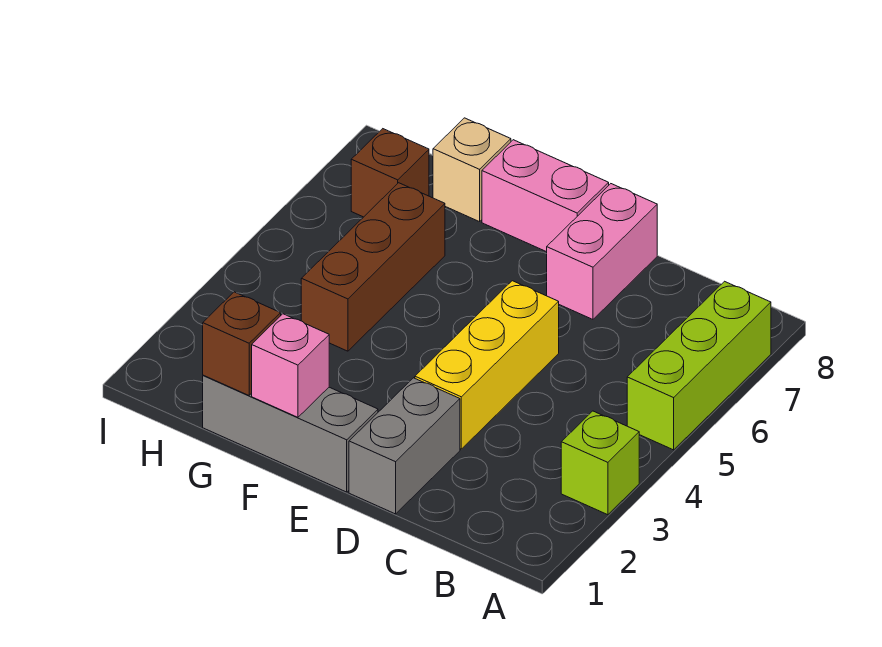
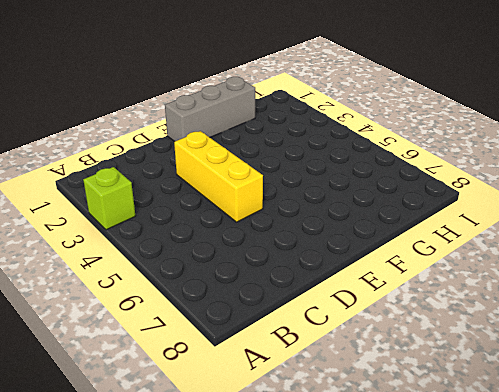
none -> lime brick A5:A7 level 1
none -> grey brick D1:D2 level 1
none -> pink brick D7:D8 level 1

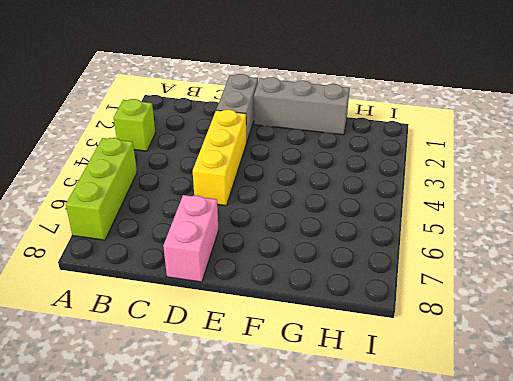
none -> pink brick E8:F8 level 1
none -> brown brick G4:G6 level 1
none -> tan brick G8 level 1

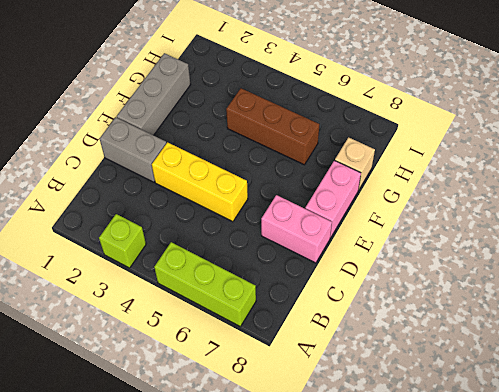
none -> brown brick H7 level 1
none -> pink brick F1 level 2
none -> brown brick G1 level 2

